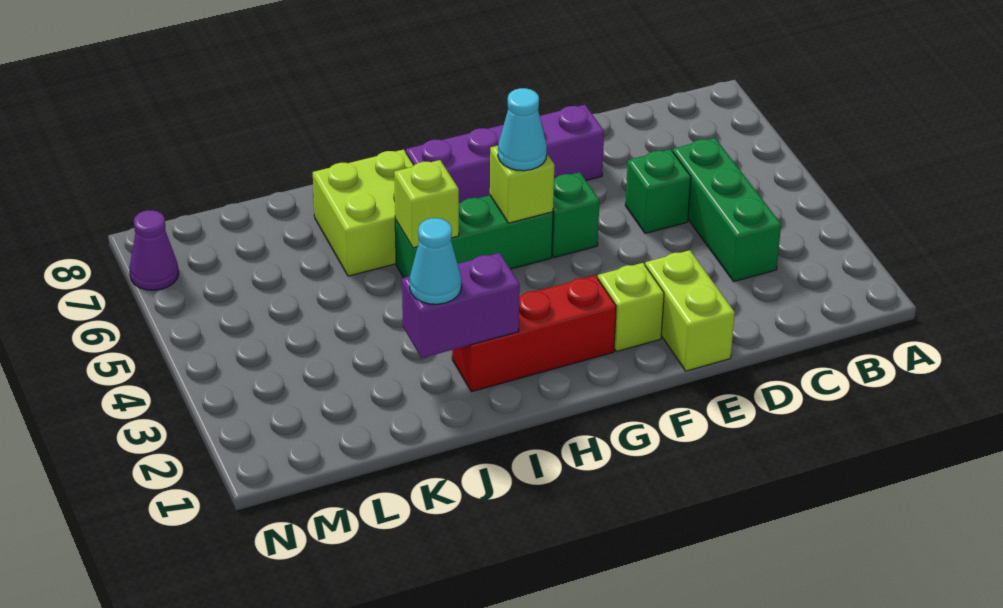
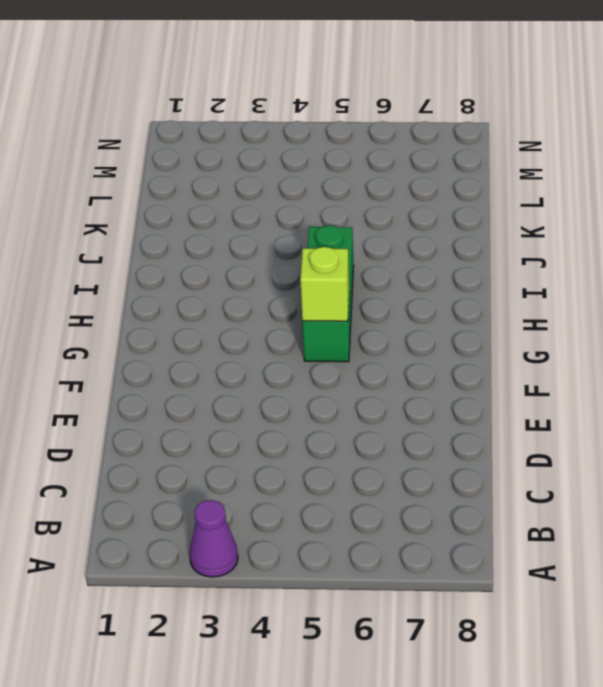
purple cone A3 level 1 -> purple cone N7 level 1
none -> green brick C3:C5 level 1
none -> green brick D5 level 1
none -> lime brick E1:E2 level 1

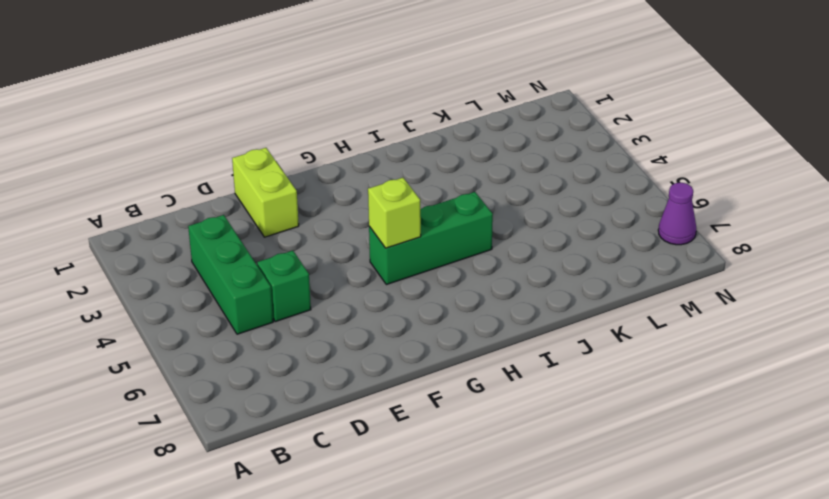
none -> purple brick E7:H7 level 1
none -> lime brick F2 level 1
none -> green brick F5 level 1

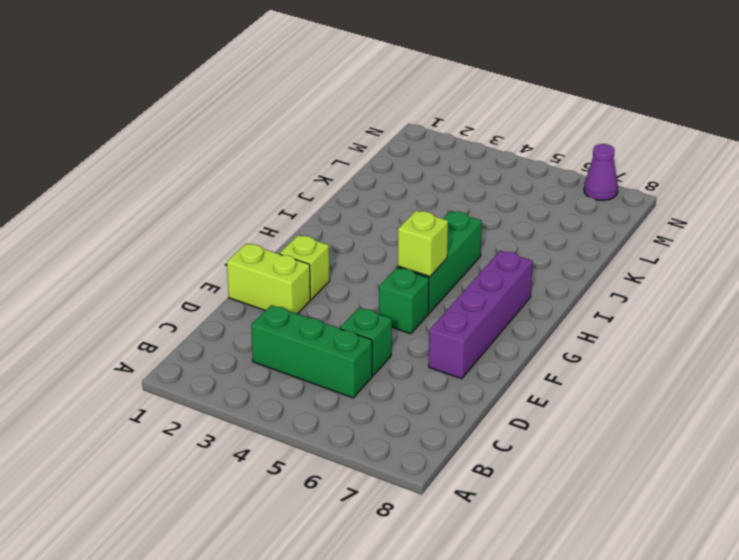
none -> red brick G2:I2 level 1
none -> lime brick I6:J7 level 1
none -> purple brick I2:J2 level 2

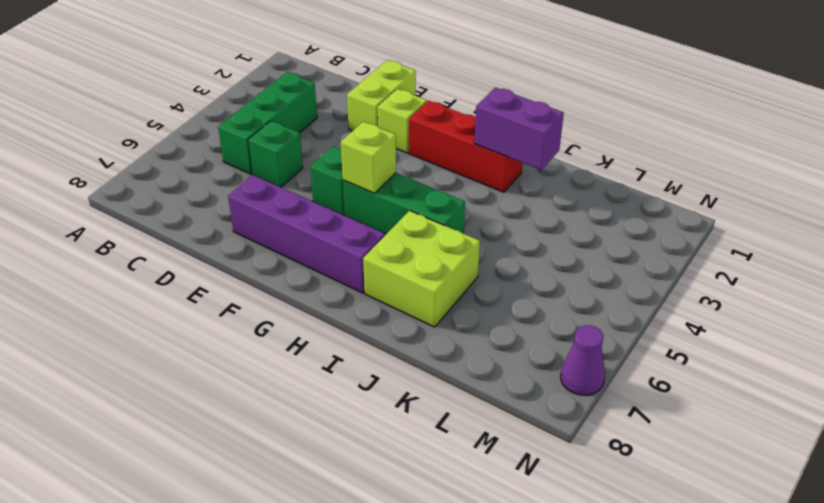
none -> lime brick I5 level 2
none -> cyan cone G5 level 3
none -> cyan cone J2 level 3

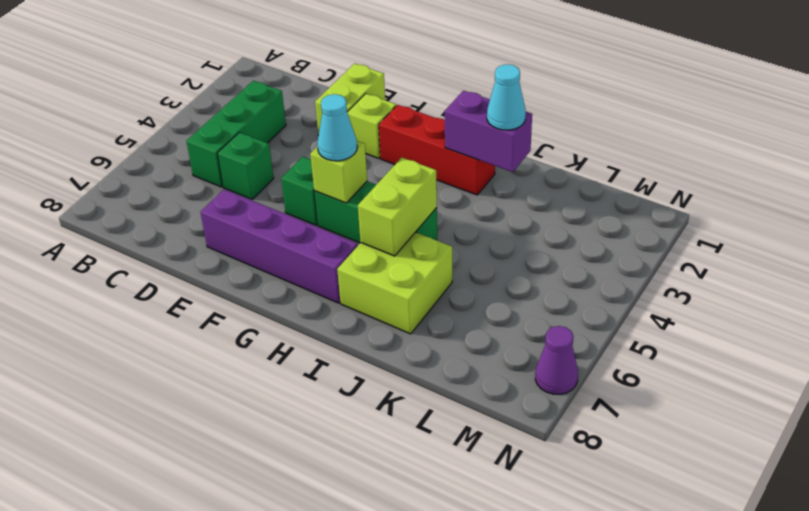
lime brick I5:I6 level 2 -> lime brick I5 level 2

